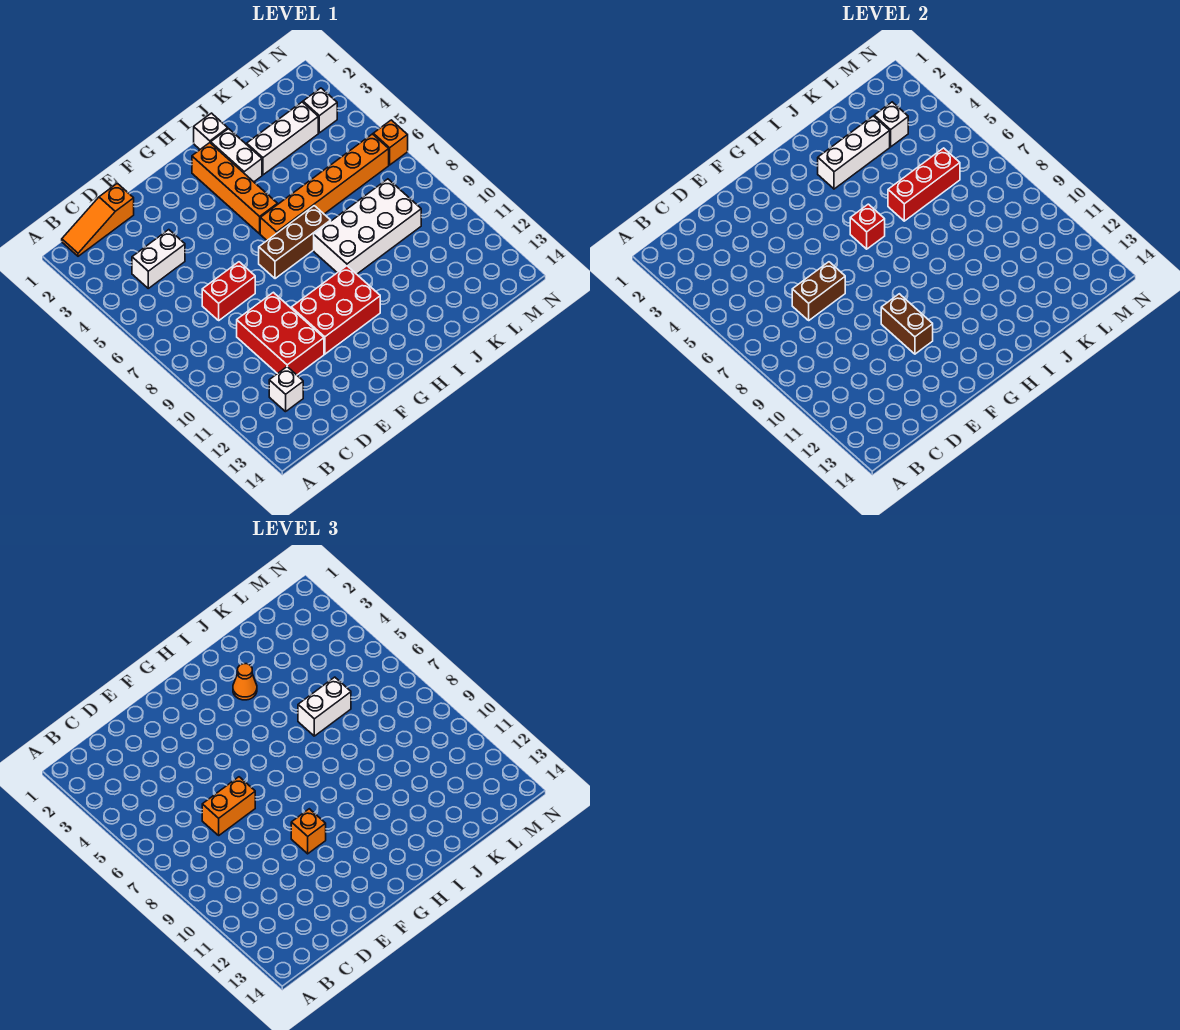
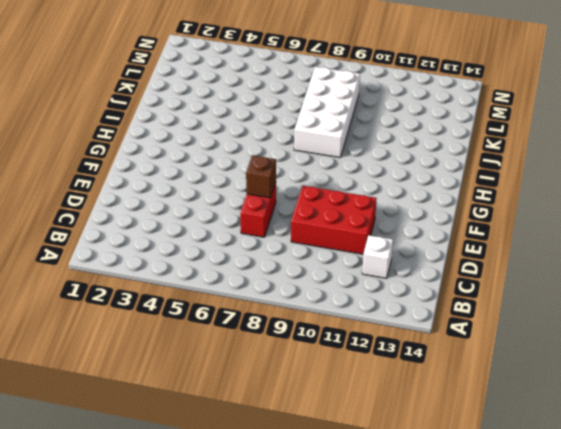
brown brick E7 level 2 -> brown brick D7:E7 level 2
none -> orange slope B1:D1 level 1 top D
none -> white brick C4:D4 level 1
none -> red brick F10:H11 level 1

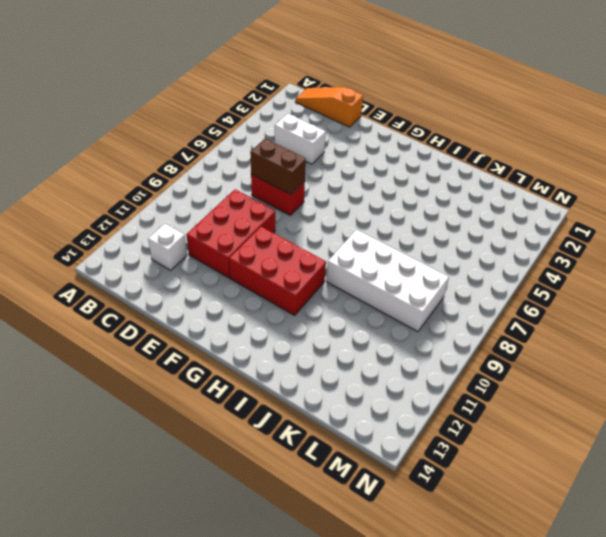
none -> brown brick G7:I7 level 1
none -> orange brick H2:H5 level 1
none -> orange brick H6:M6 level 1

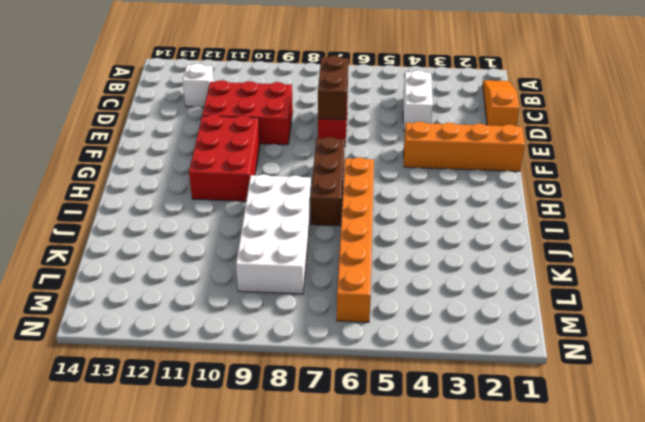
orange brick F1:F4 level 1 -> orange brick H2:H5 level 1
none -> white brick I1 level 1
none -> white brick I2:I3 level 1
none -> white brick J3:L3 level 1

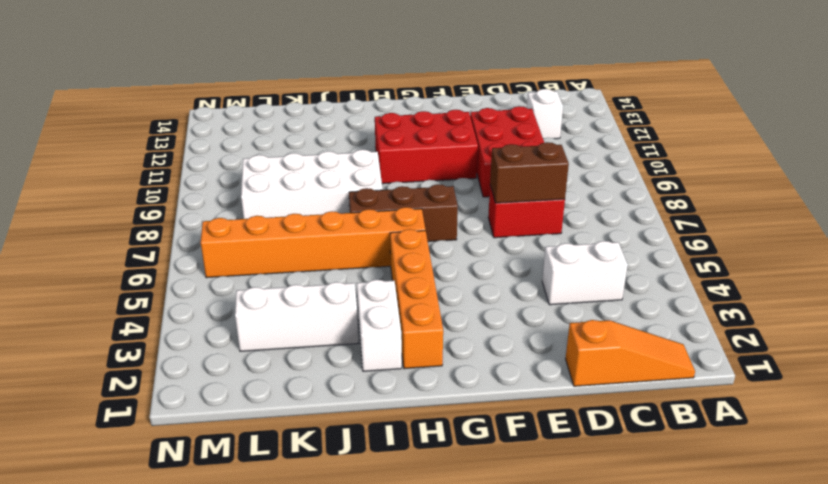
none -> white brick I1 level 1
none -> white brick M3 level 1
none -> orange brick N6 level 1

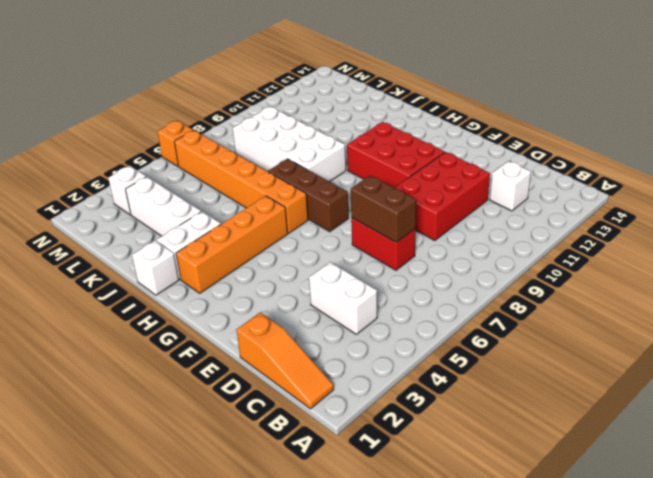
none -> brown brick F10:F11 level 2
none -> red brick H6 level 2
none -> white brick I3:K3 level 2

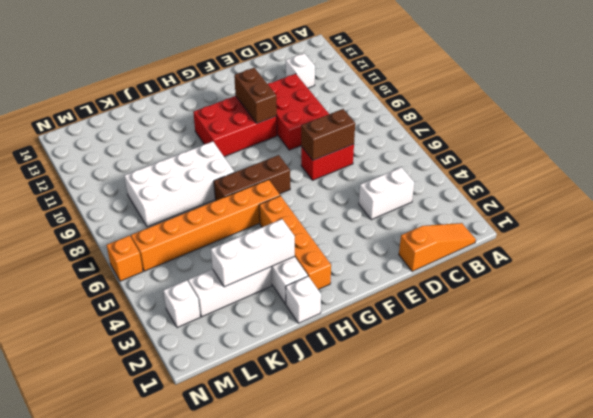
none -> red brick H6 level 2
none -> red brick J6:L6 level 2
none -> white brick L3 level 2

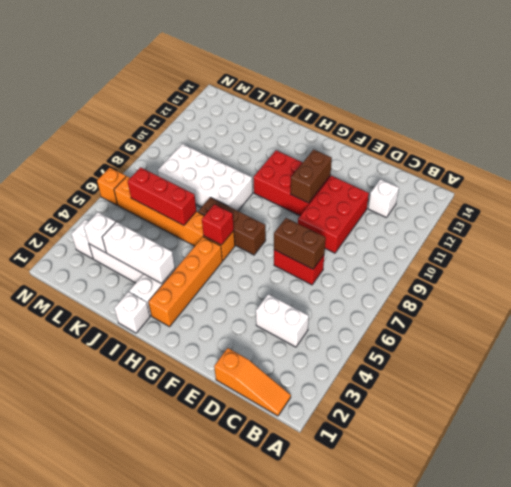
none -> orange brick D7:E7 level 3
none -> orange brick F10 level 3
none -> orange cone I3 level 3

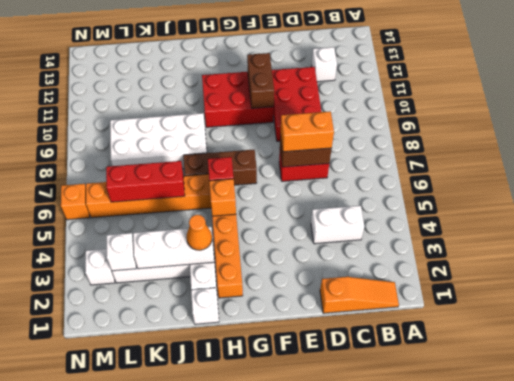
orange brick H5 level 2 -> orange brick F10 level 3
none -> white brick J6:K6 level 3

